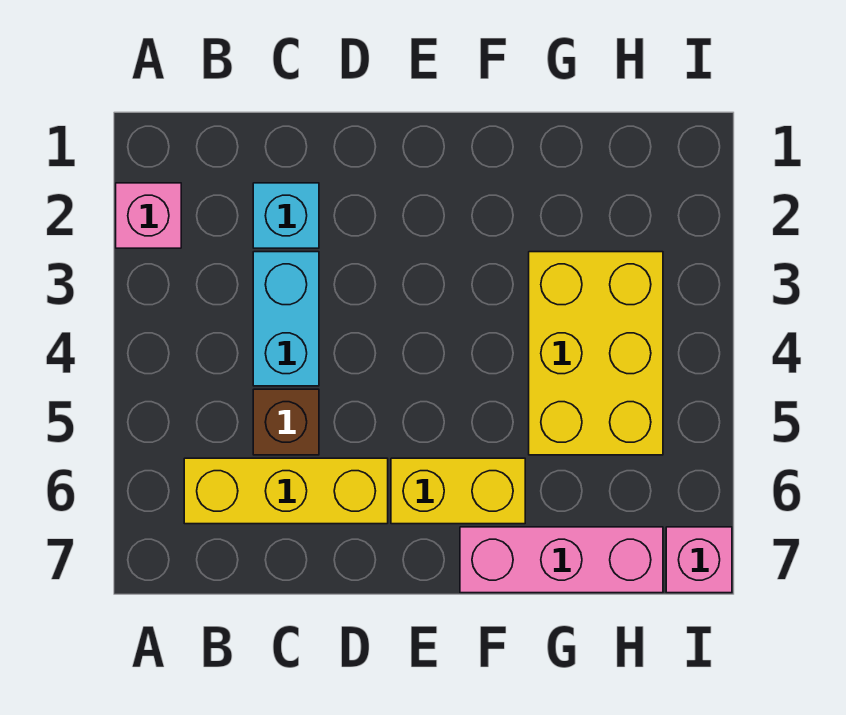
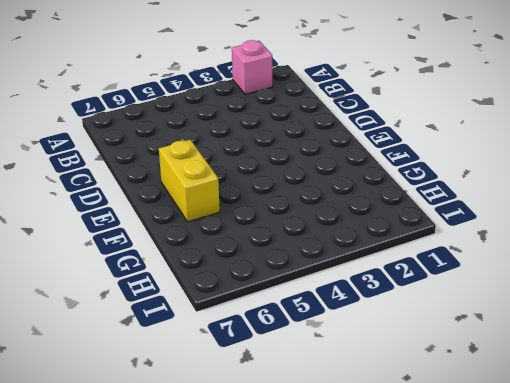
none -> yellow brick B6:D6 level 1
none -> cyan brick C2 level 1

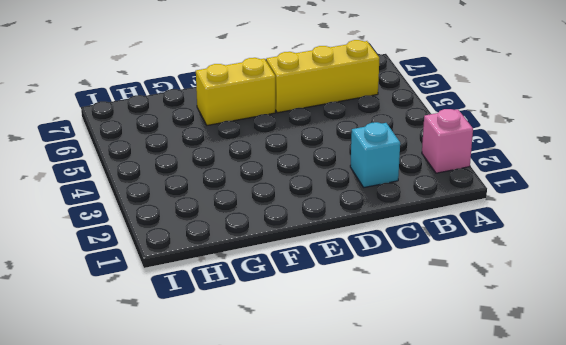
none -> cyan brick C3:C4 level 1
none -> brown brick C5 level 1

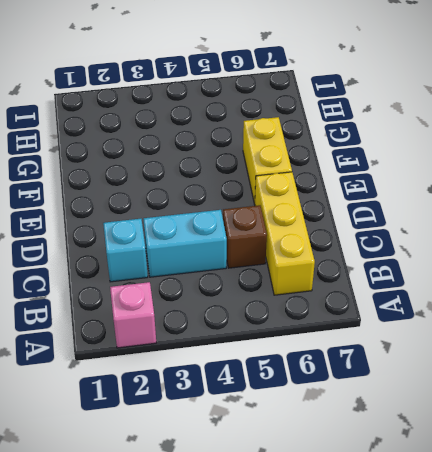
none -> pink brick F7:H7 level 1
none -> yellow brick G3:H5 level 1

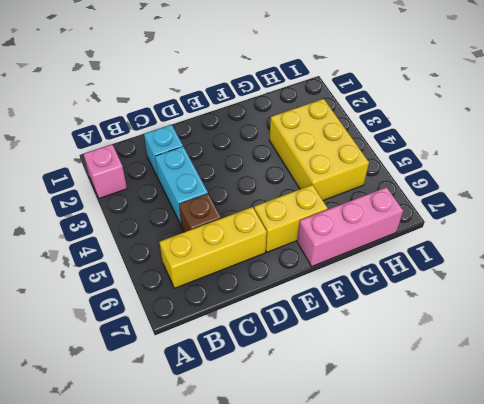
none -> pink brick I7 level 1

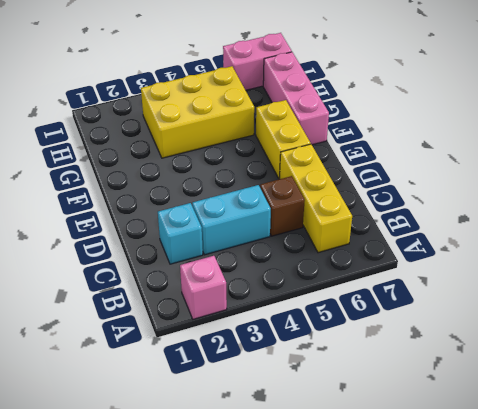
pink brick I6:I7 level 1 -> pink brick I7 level 1

